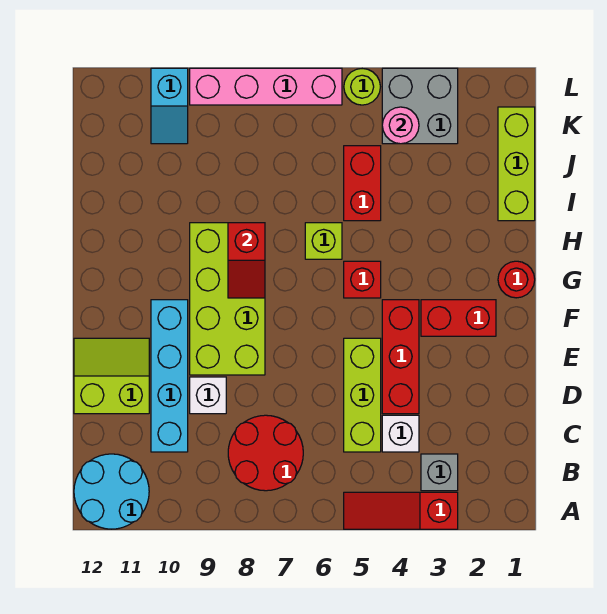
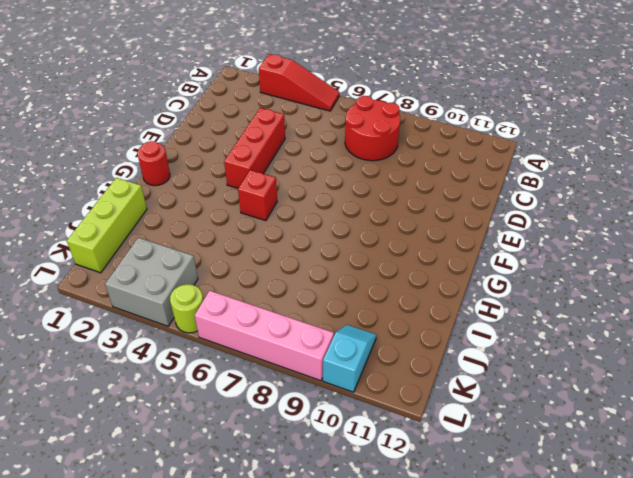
none -> cyan round brick A11:B12 level 1
none -> grey brick B3 level 1
none -> white brick C4 level 1

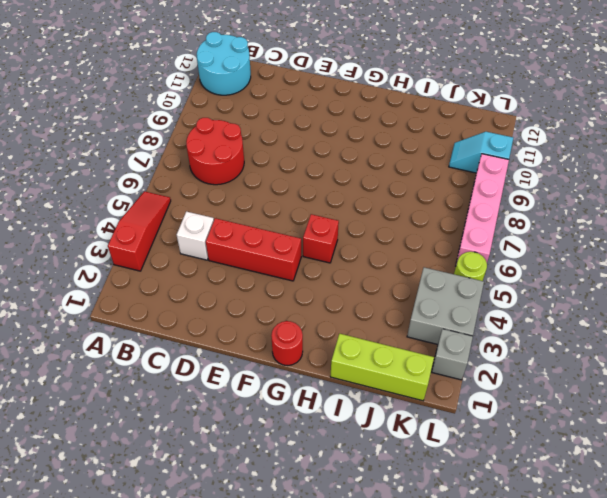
grey brick L2 level 1 -> grey brick B3 level 1
none -> lime brick C5:E5 level 1
none -> cyan brick C10:F10 level 1
none -> white brick D9 level 1

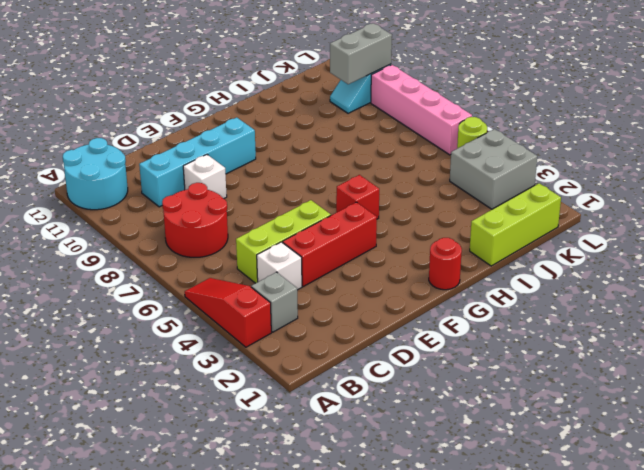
grey brick K10:L10 level 2 -> none
none -> lime slope D11:E12 level 1 top D
none -> lime brick E8:H9 level 1
none -> red brick F2:F3 level 1

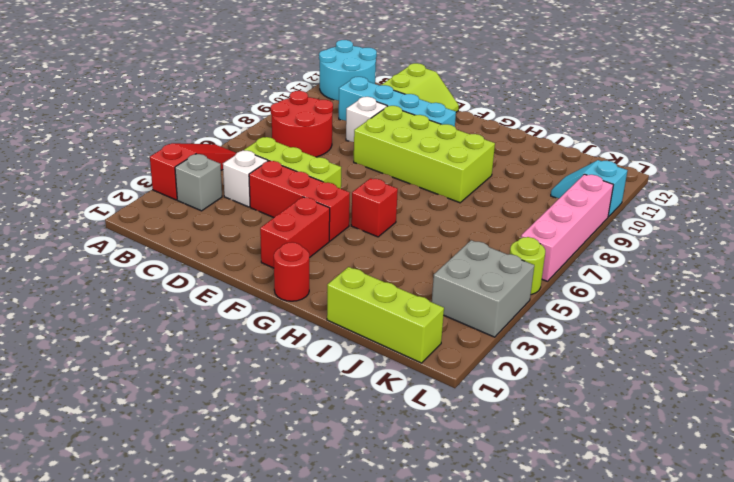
none -> lime brick H6 level 1
none -> red brick I5:J5 level 1
none -> red slope G8:H8 level 2 top H

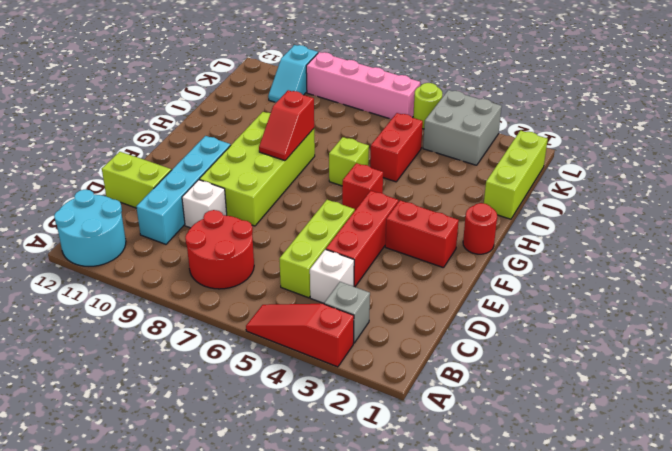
none -> pink round brick K4 level 2

